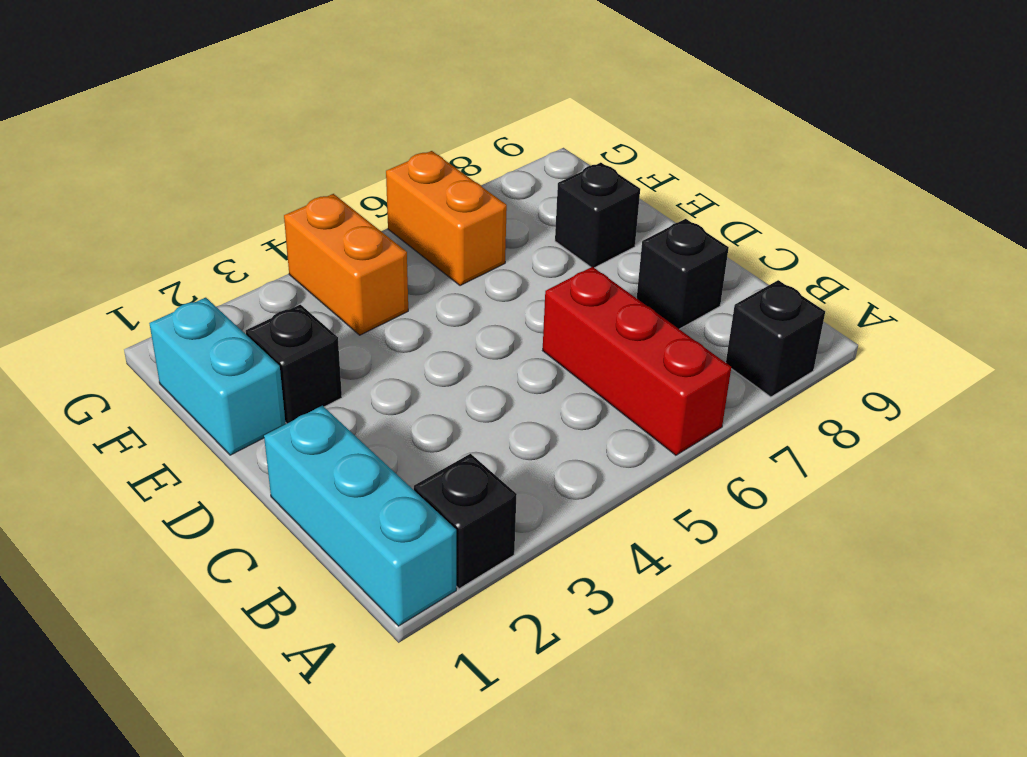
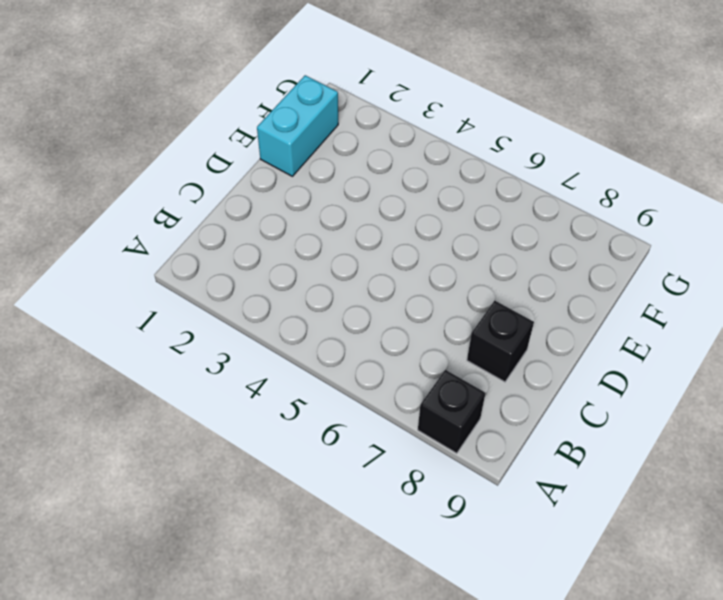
none -> cyan brick A1:C1 level 1
none -> black brick A2 level 1

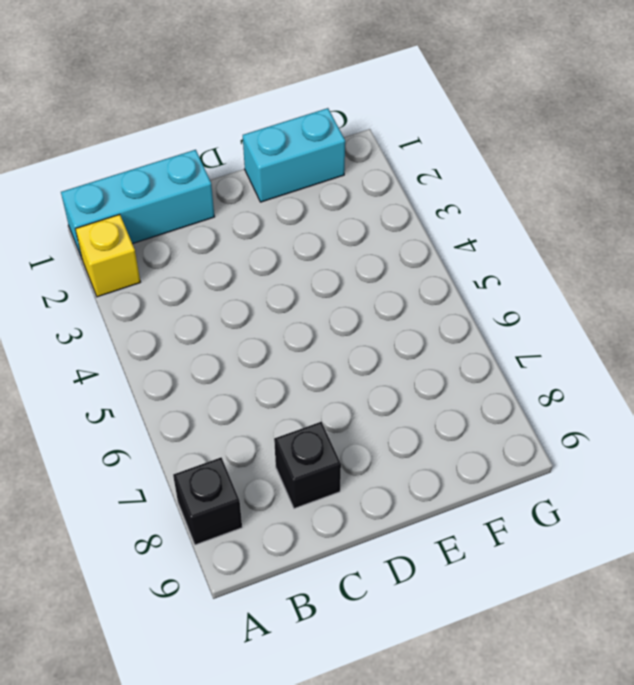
yellow brick A2 level 1 -> black brick A2 level 1
none -> red brick A6:C6 level 1
none -> black brick E2 level 1

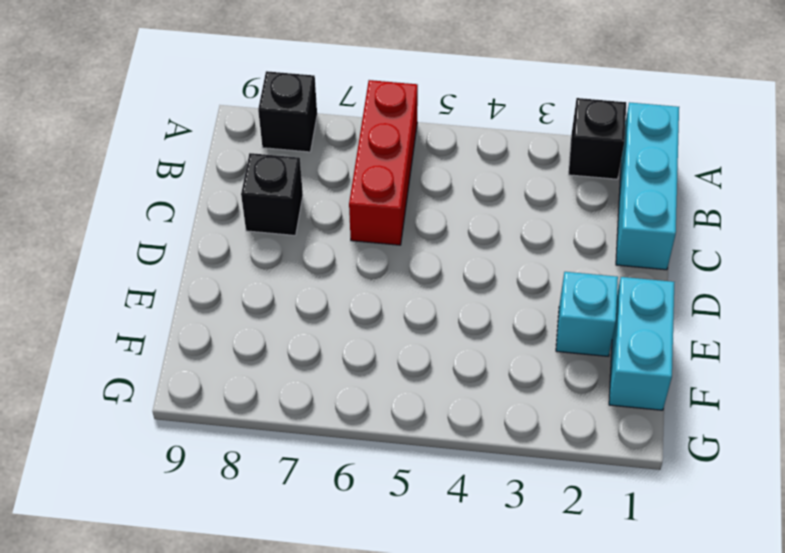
cyan brick E2 level 1 -> black brick E2 level 1
none -> black brick E8 level 1
none -> orange brick F4:G4 level 1

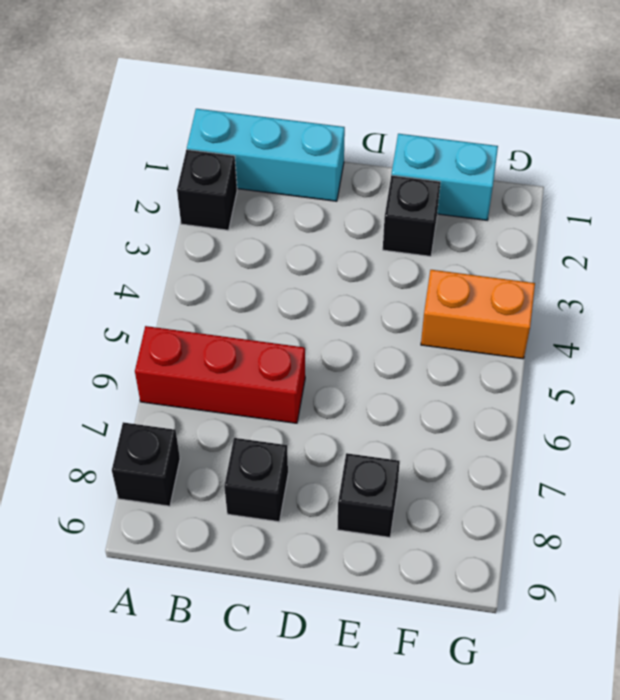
none -> orange brick F6:G6 level 1

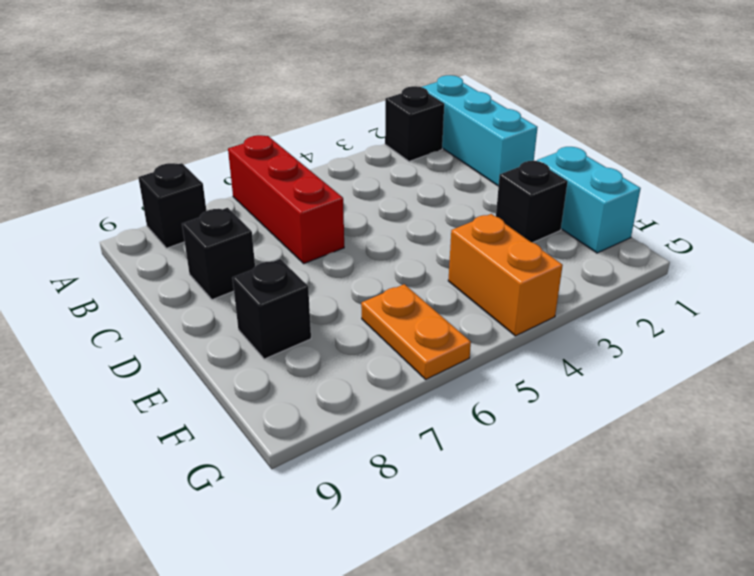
orange plate F6:G6 level 1 -> orange brick F6:G6 level 1

